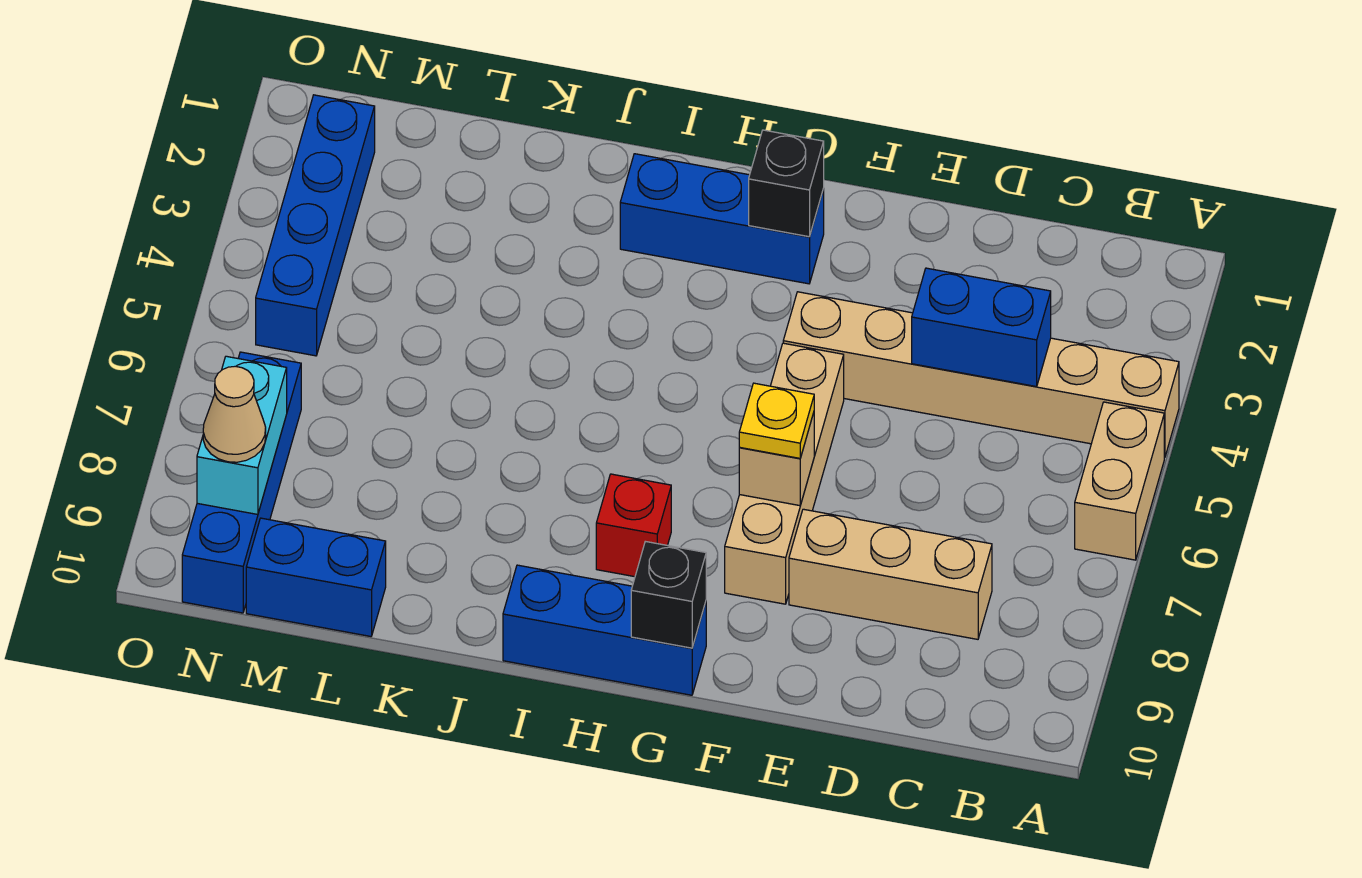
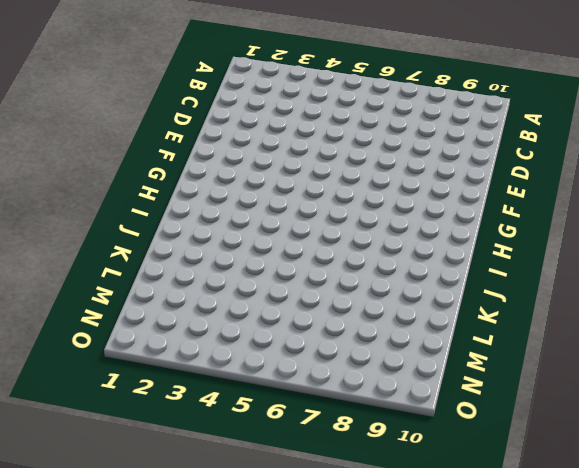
none -> tan brick A4:F4 level 1
none -> tan brick A5:A6 level 1
none -> tan brick C8:E8 level 1

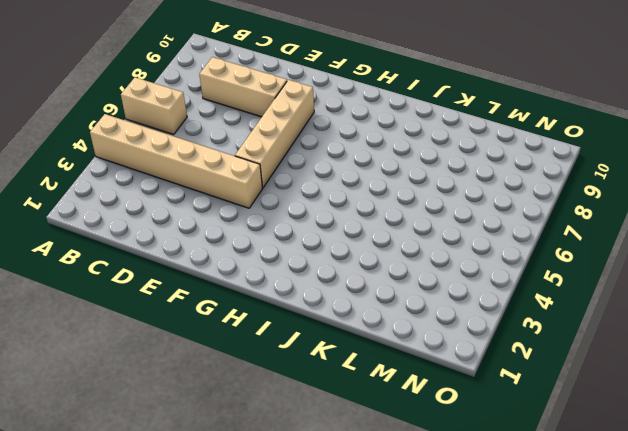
tan brick A6:B6 level 1 -> tan brick A5:A6 level 1
none -> blue brick G2:I2 level 1
none -> blue brick G10:I10 level 1
none -> red brick H8 level 1

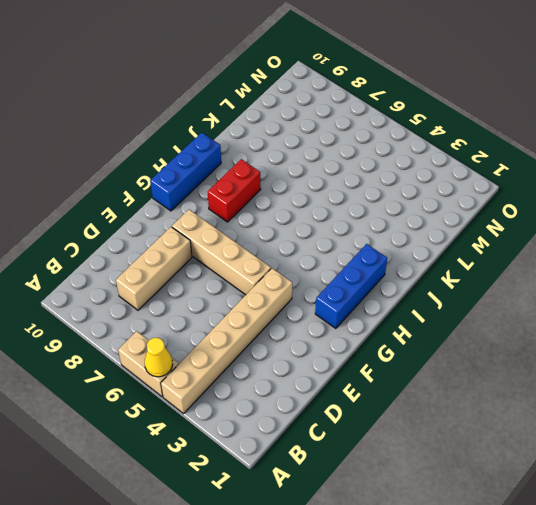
yellow cone A5 level 2 -> none
red brick H8:I8 level 1 -> red brick H8 level 1
none -> blue brick L10:M10 level 1
none -> blue brick N2:N5 level 1
none -> blue brick N7:N10 level 1

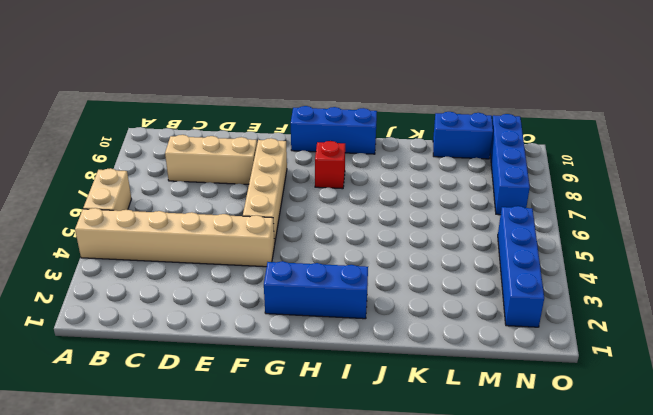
none -> blue brick C4:D4 level 2
none -> tan brick F7 level 2
none -> black brick G2 level 2

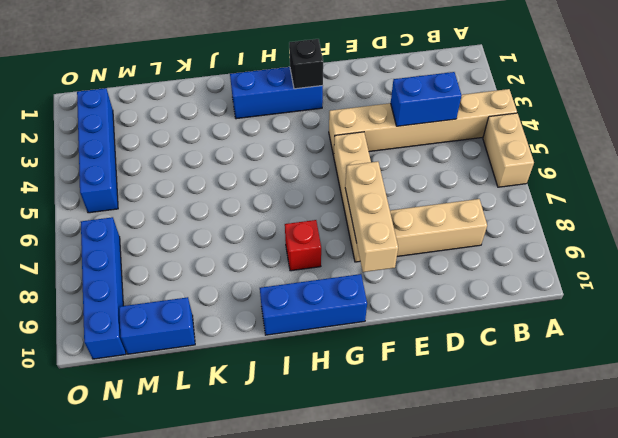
tan brick F7:F9 level 2 -> tan brick F7 level 2
none -> black brick G10 level 2
none -> cyan brick N8:N9 level 2
none -> yellow plate F7 level 3

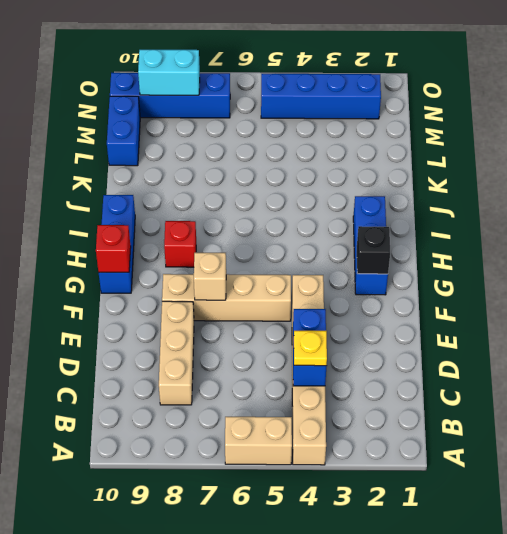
yellow plate C4 level 3 -> yellow plate F7 level 3
red brick G10 level 2 -> black brick G10 level 2
none -> tan cone N9 level 3

